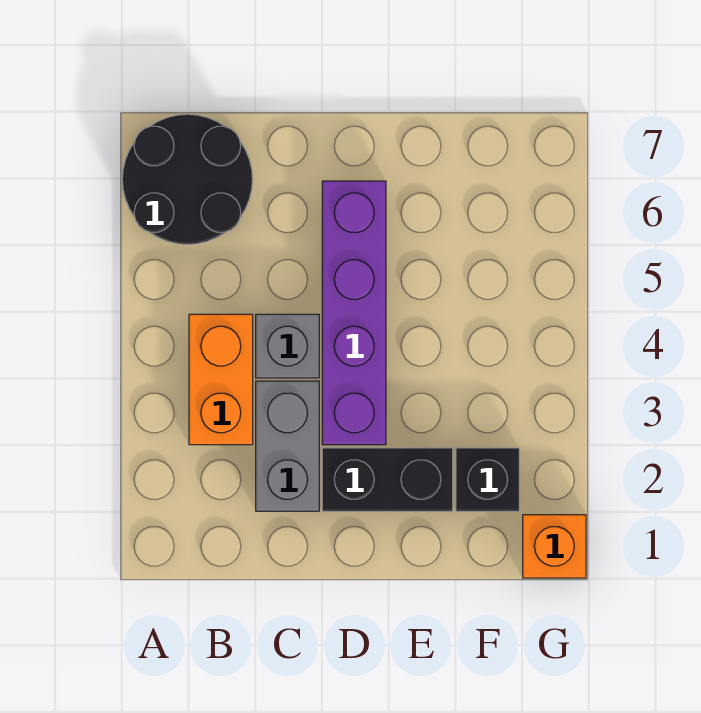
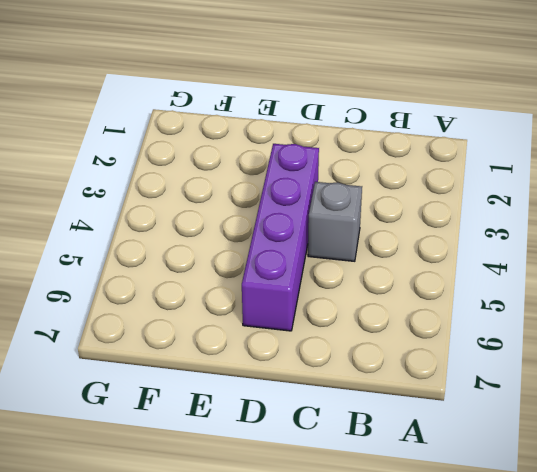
none -> black round brick A6:B7 level 1
none -> orange brick B3:B4 level 1

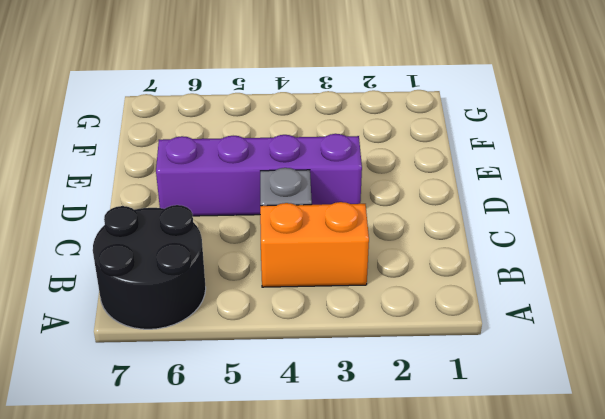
none -> grey brick C2:C3 level 1
none -> black brick D2:E2 level 1

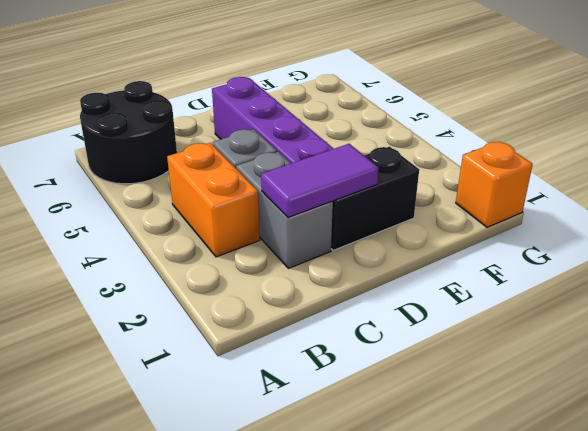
purple tile C2:D2 level 2 -> none
none -> black brick F2 level 1

